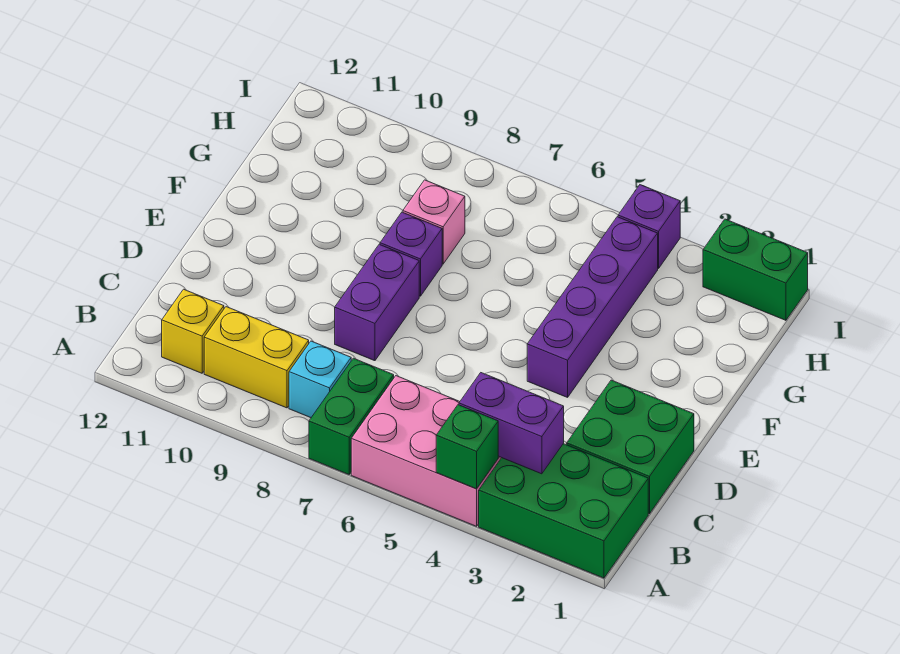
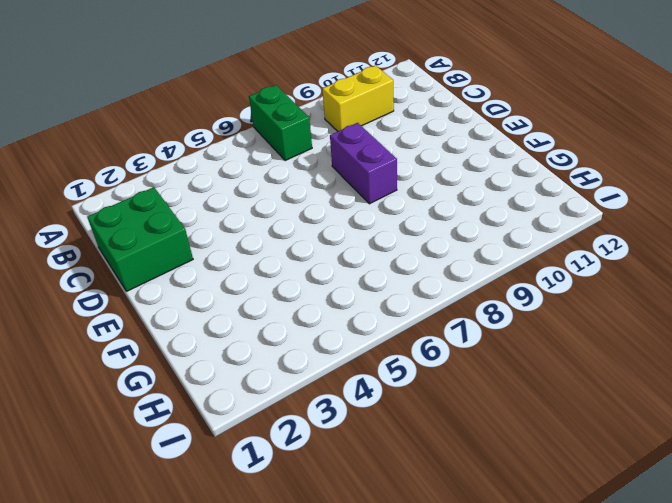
none -> green brick A1:B3 level 1
none -> pink brick A4:B6 level 1
none -> cyan brick B8 level 1

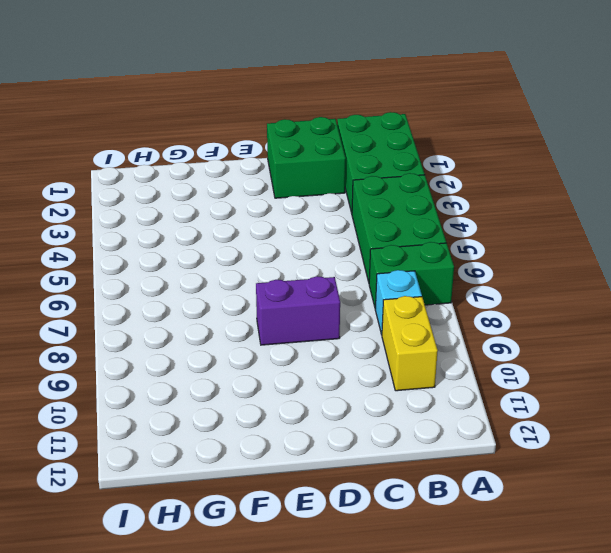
green brick A4:B6 level 1 -> pink brick A4:B6 level 1
none -> yellow brick B11 level 1
none -> purple brick E4:H4 level 1
none -> purple brick F8 level 1

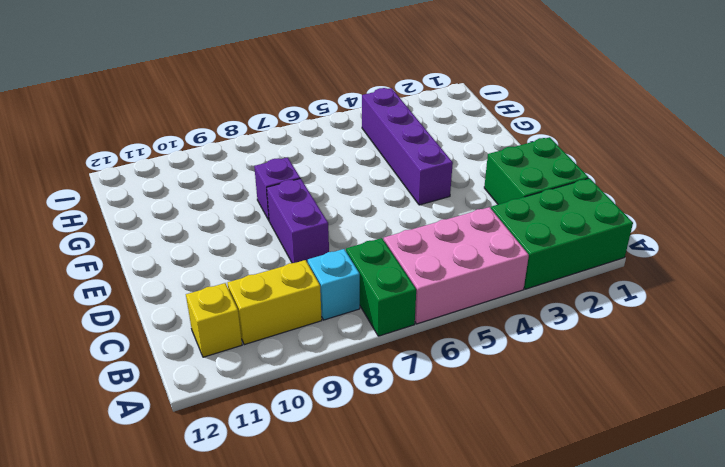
none -> pink brick G8 level 1
none -> green brick I1:I2 level 1
none -> purple brick I4 level 1

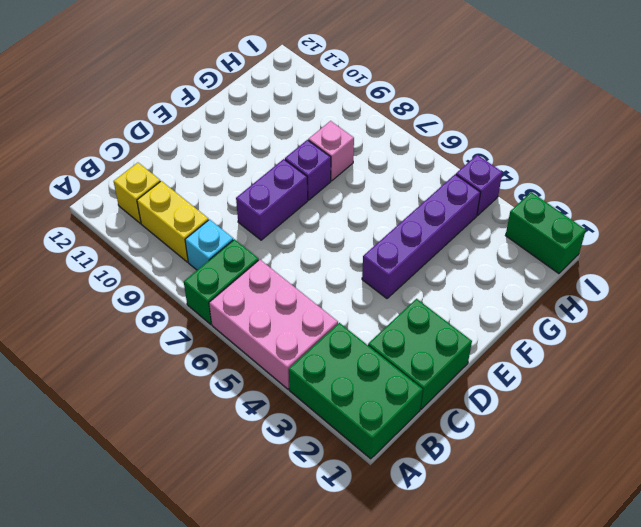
none -> green brick A4 level 2
none -> purple brick B3:B4 level 2

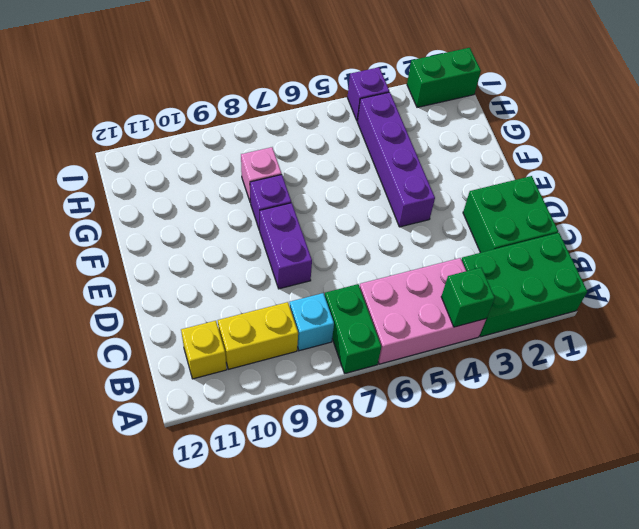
none -> purple brick B3:B4 level 2

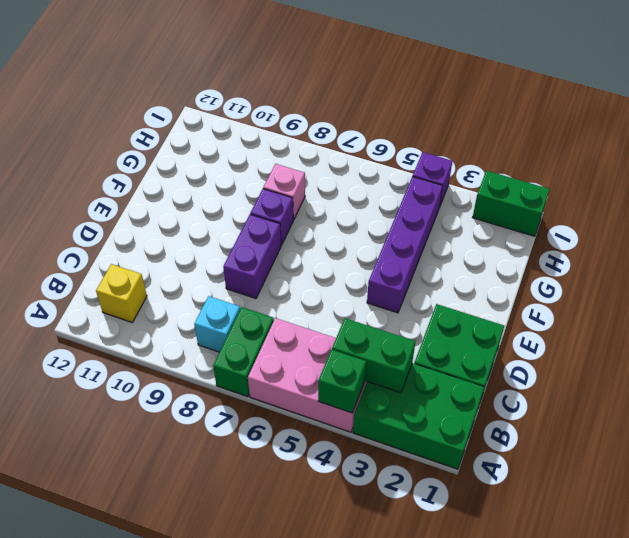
green brick B3:B4 level 2 -> purple brick B3:B4 level 2
none -> yellow brick B9:B10 level 1

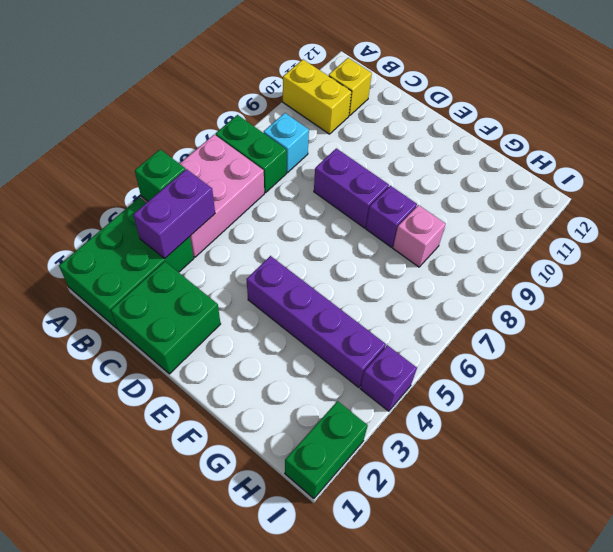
yellow brick A10:B10 level 1 -> yellow brick B9:B10 level 1

